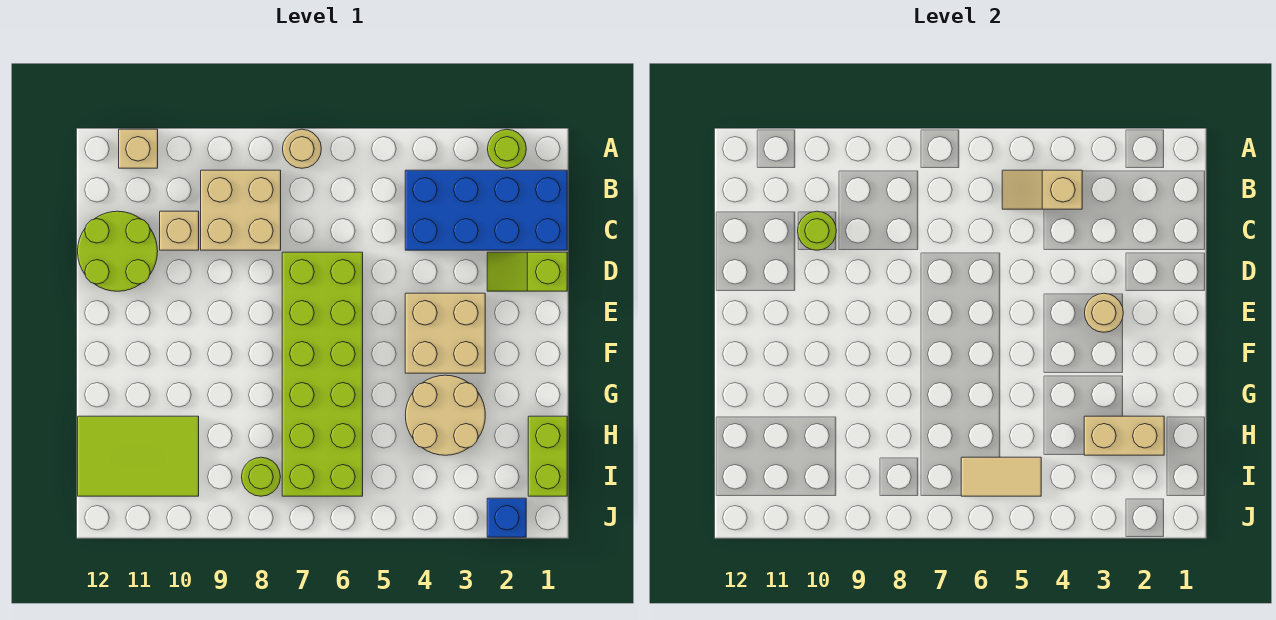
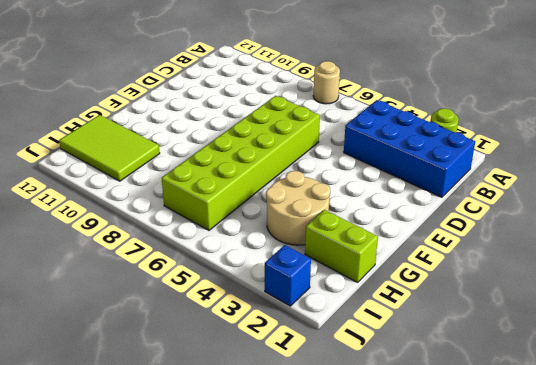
lime brick H1:H2 level 1 -> lime brick H1:I1 level 1
none -> tan brick A11 level 1
none -> tan brick B8:C9 level 1
none -> tan brick C10 level 1

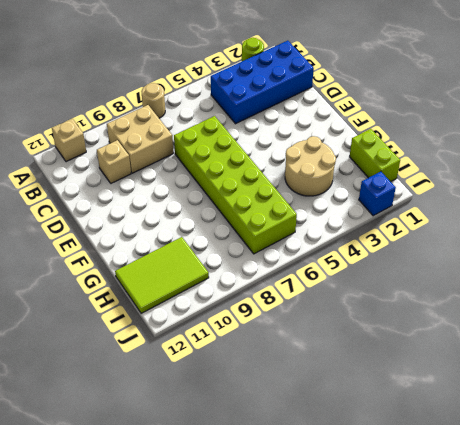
none -> lime round brick C11:D12 level 1
none -> lime slope D1:D2 level 1 top 1
none -> tan brick E3:F4 level 1

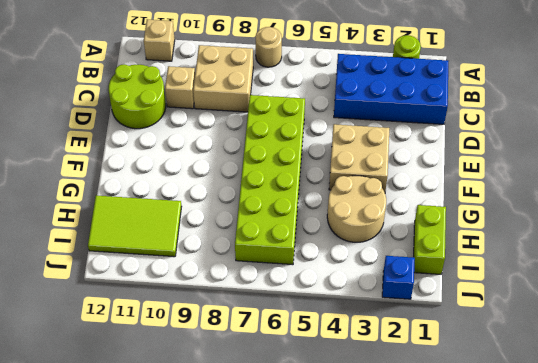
none -> lime slope D1:D2 level 1 top 1
none -> lime round brick I8 level 1
none -> tan slope B4:B5 level 2 top 4

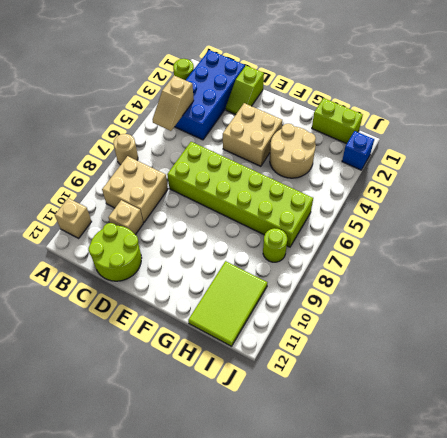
none -> lime round brick C10 level 2
none -> tan round brick E3 level 2
none -> tan brick H2:H3 level 2

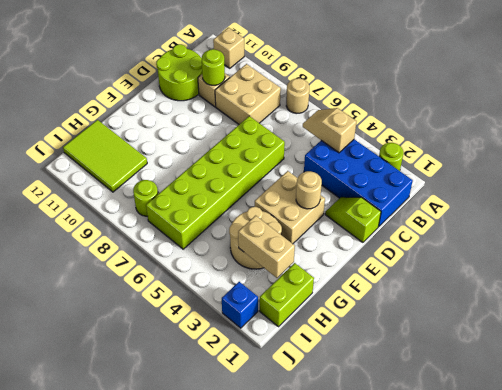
none -> tan tile I5:I6 level 2

